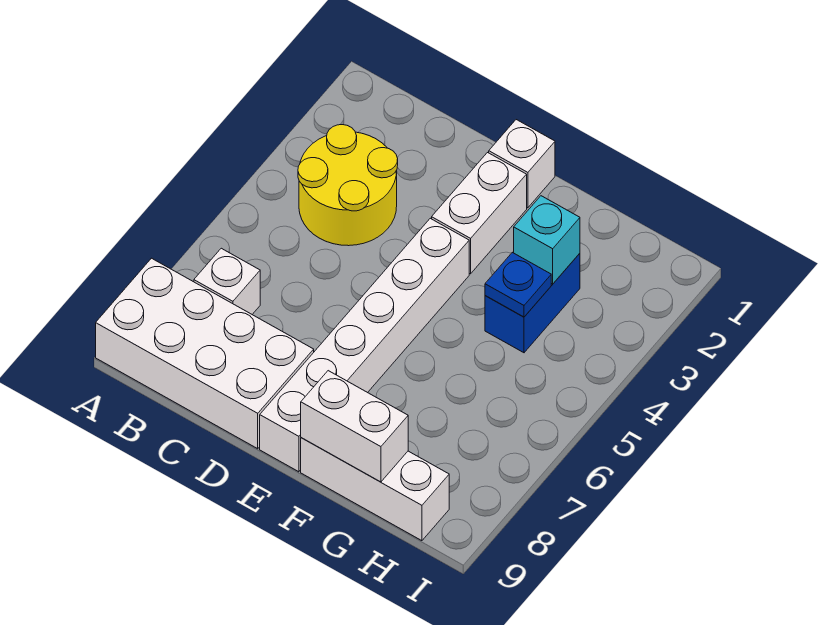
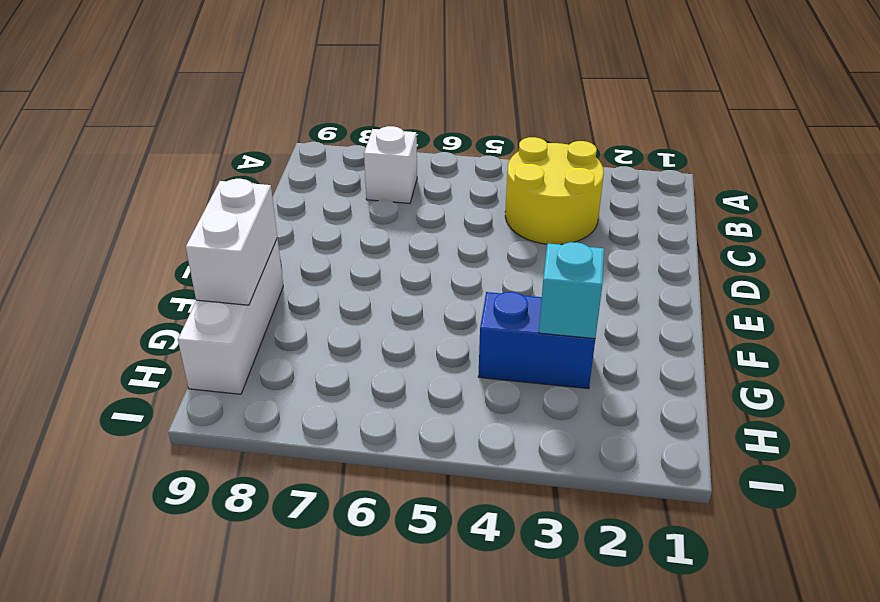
none -> white brick A8:D9 level 1
none -> white brick E1 level 1

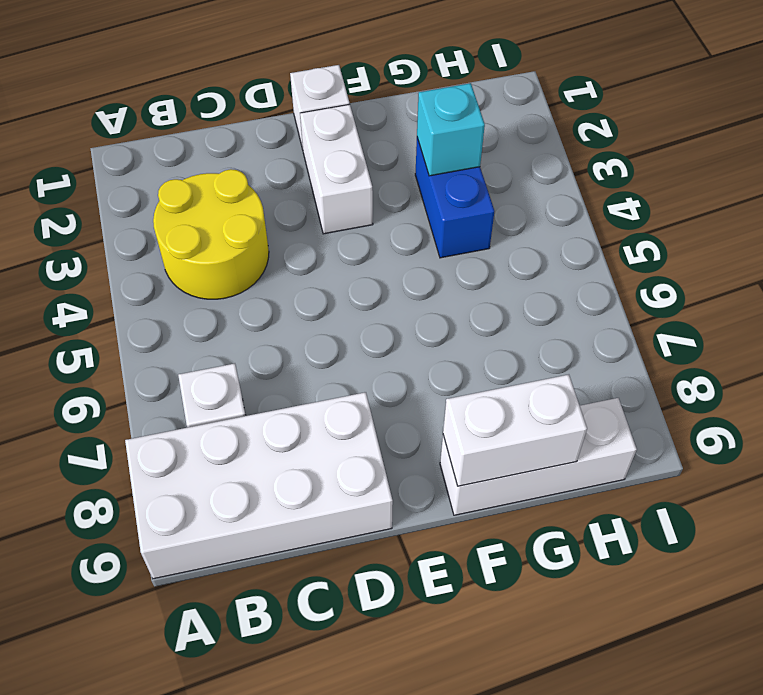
none -> white brick E4:E9 level 1
none -> blue plate G4 level 2

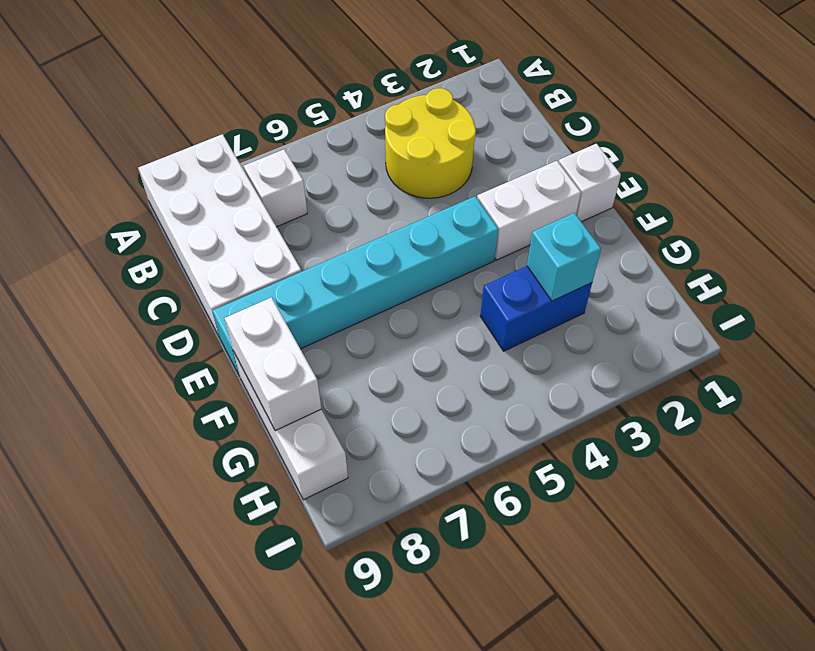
cyan brick E4:E9 level 1 -> white brick E4:E9 level 1
none -> blue plate G4 level 2

